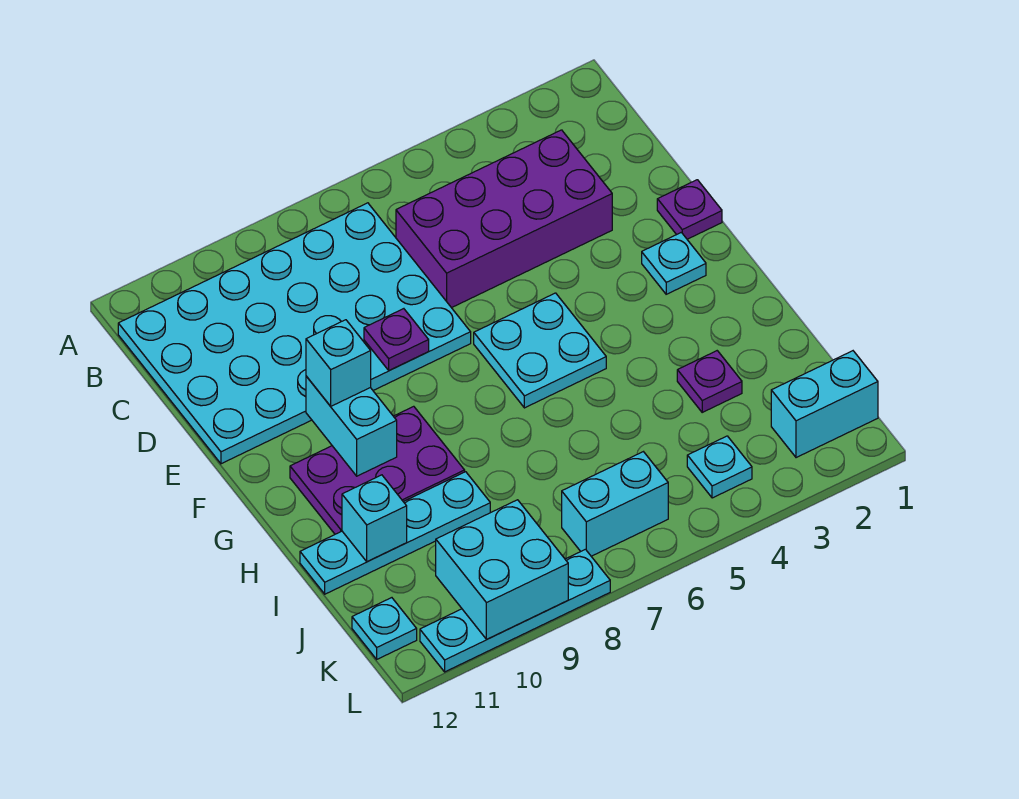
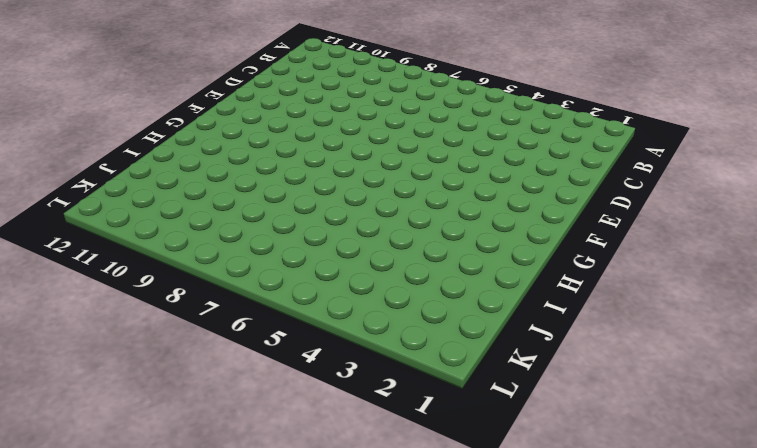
none -> cyan plate B7:E12 level 1
none -> purple brick C3:D6 level 1
none -> purple plate E1 level 1

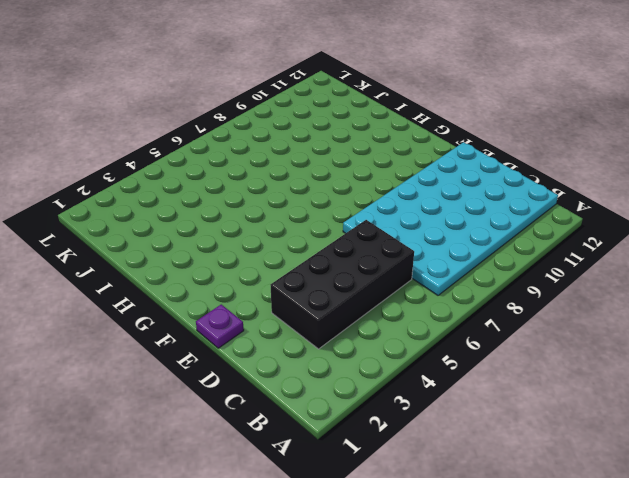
black brick C3:D6 level 1 -> purple brick C3:D6 level 1
none -> cyan plate F2 level 1
none -> cyan plate F5:G6 level 1
none -> purple plate G9:H11 level 1

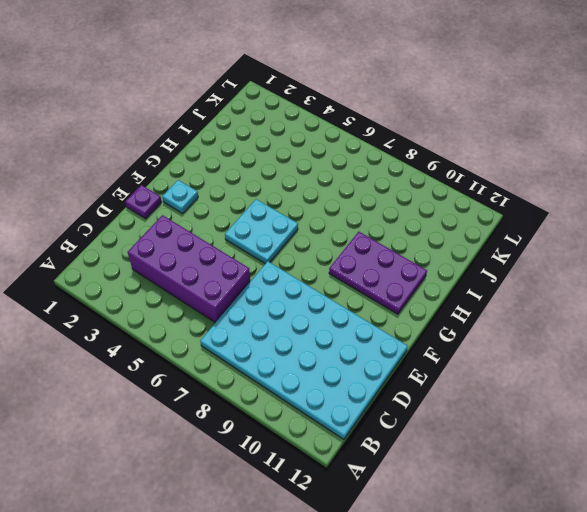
none -> purple plate I3 level 1
none -> cyan plate I9:I12 level 1
none -> cyan brick K1:K2 level 1

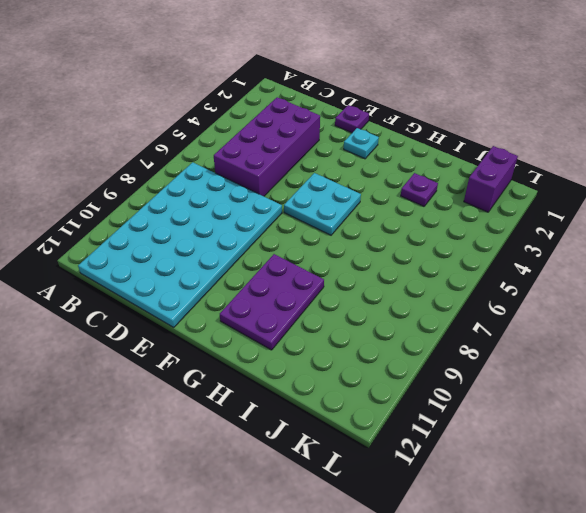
purple brick K1:K2 level 1 -> cyan brick K1:K2 level 1
none -> cyan plate I9:I12 level 1
none -> cyan plate K4 level 1
none -> cyan brick K6:K7 level 1

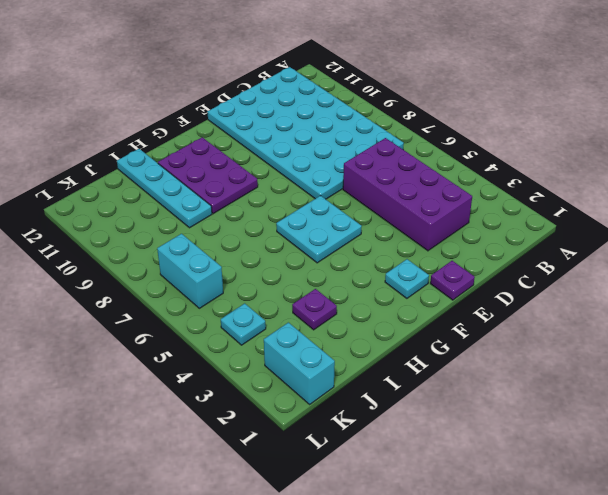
none -> cyan plate K12 level 1
none -> cyan plate L8:L11 level 1
none -> purple plate E8 level 2

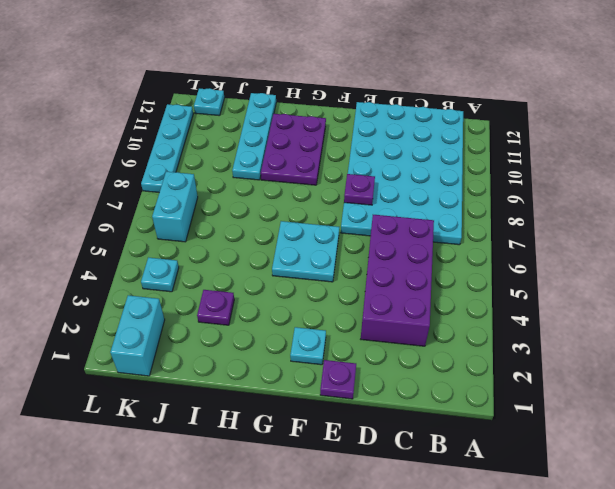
none -> cyan brick F10:G10 level 2
none -> cyan brick I11 level 2
none -> cyan brick K9:L10 level 2

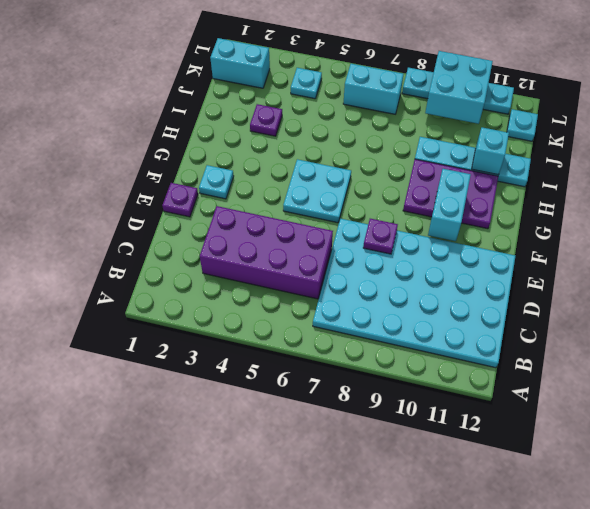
none -> cyan brick F10 level 3

